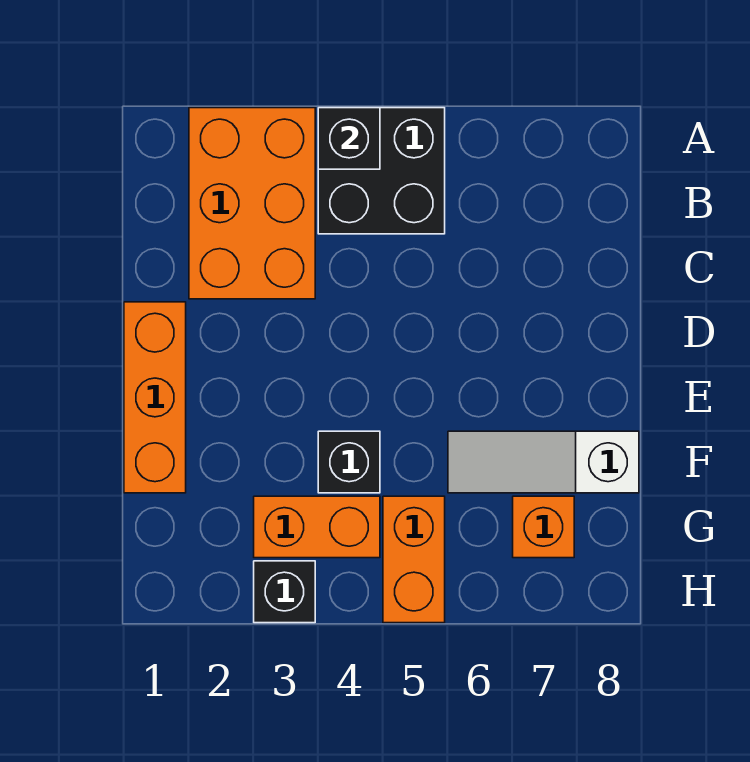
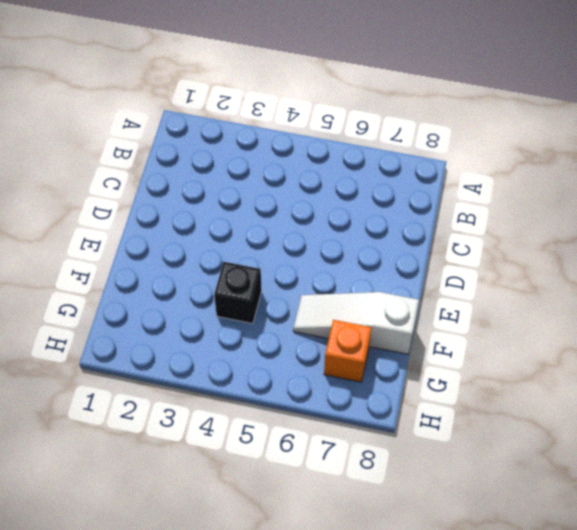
none -> orange brick A2:C3 level 1
none -> black brick A4:B5 level 1

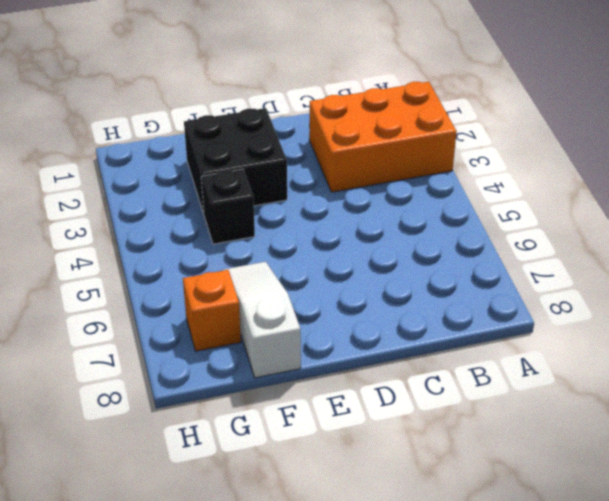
black brick E2:F3 level 1 -> black brick A4:B5 level 1
none -> orange brick D1:F1 level 1
none -> orange brick G3:G4 level 1

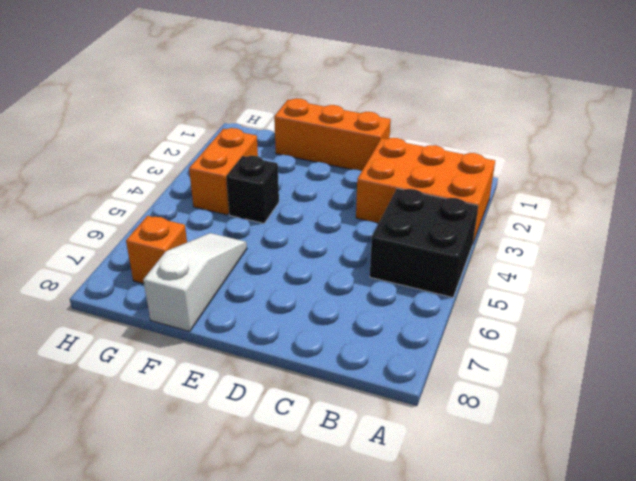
none -> orange brick G5:H5 level 1
none -> black brick H3 level 1

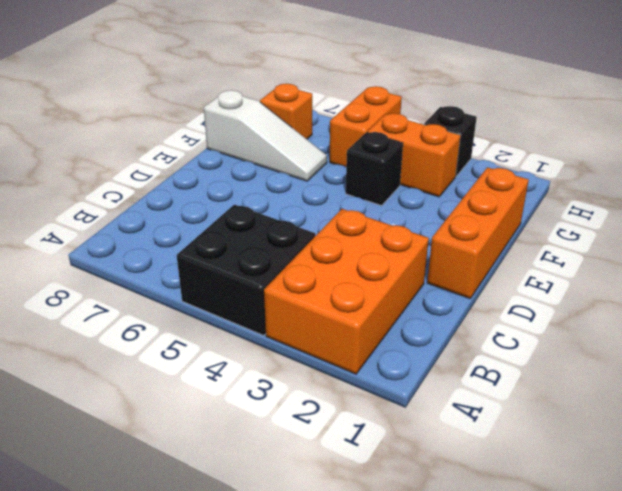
none -> black brick A4 level 2

